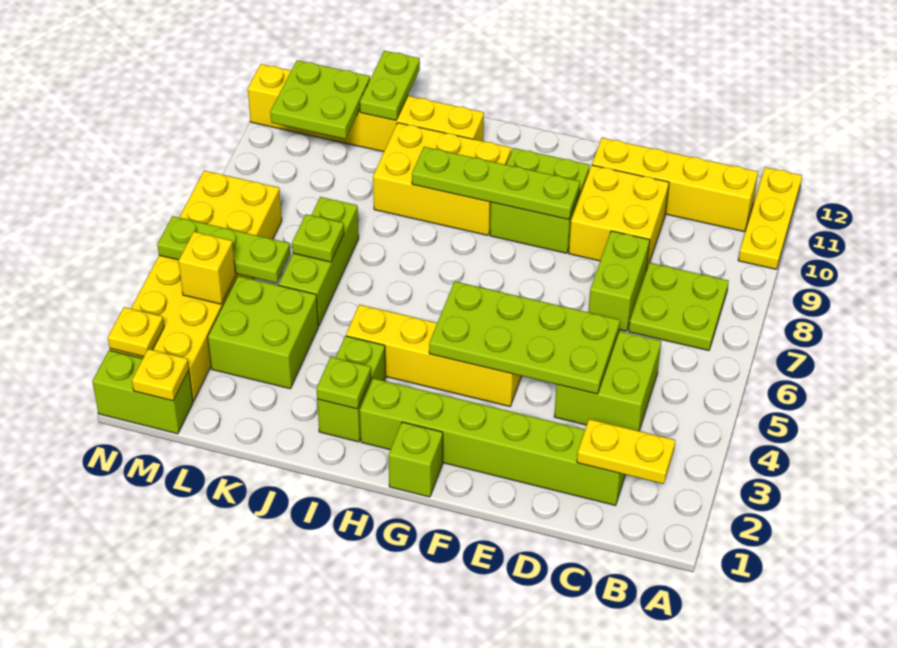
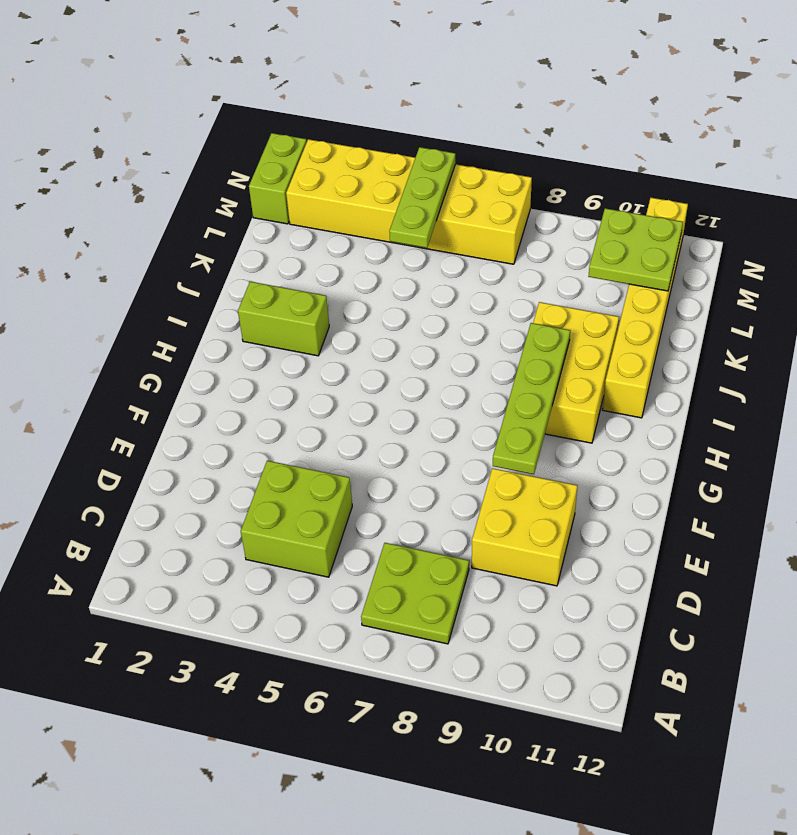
none -> yellow plate A10:A12 level 1
none -> yellow brick B11:E11 level 1
none -> lime brick C2:H2 level 1

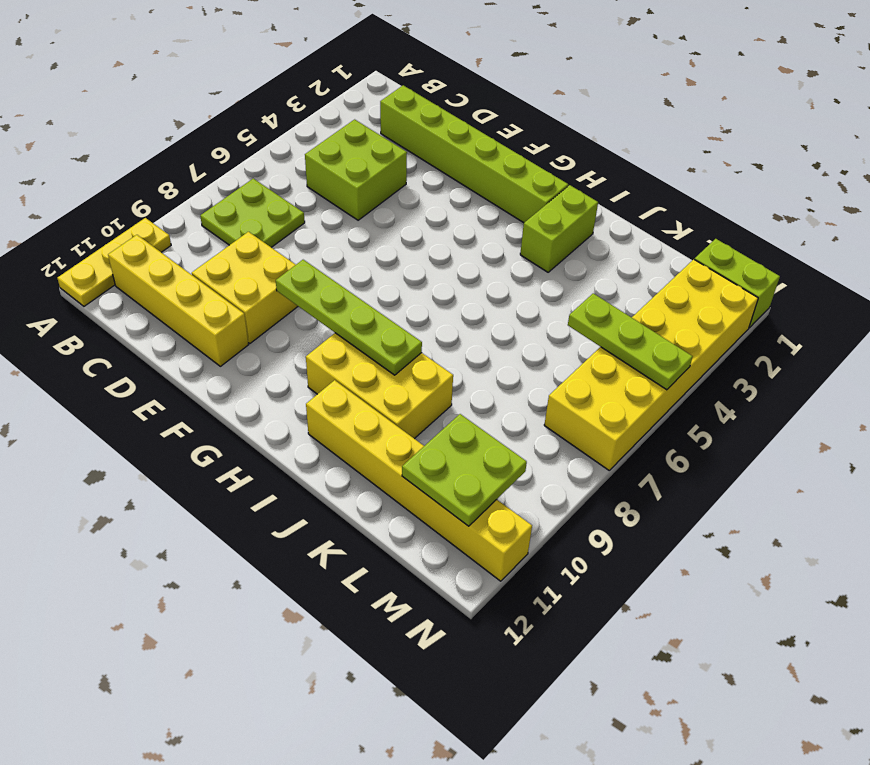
none -> lime brick D7:D8 level 1
none -> yellow brick F4:I4 level 1
none -> lime brick F9:G10 level 1

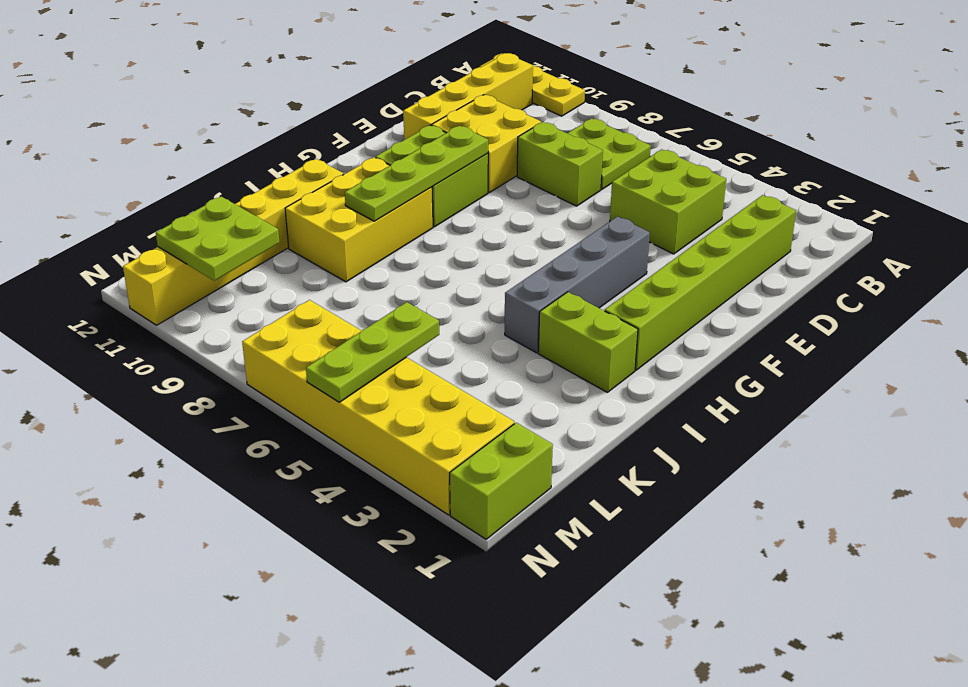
grey brick F4:I4 level 1 -> yellow brick F4:I4 level 1
none -> lime brick G1 level 1
none -> lime brick K3:L4 level 1
none -> lime brick K5:K7 level 1

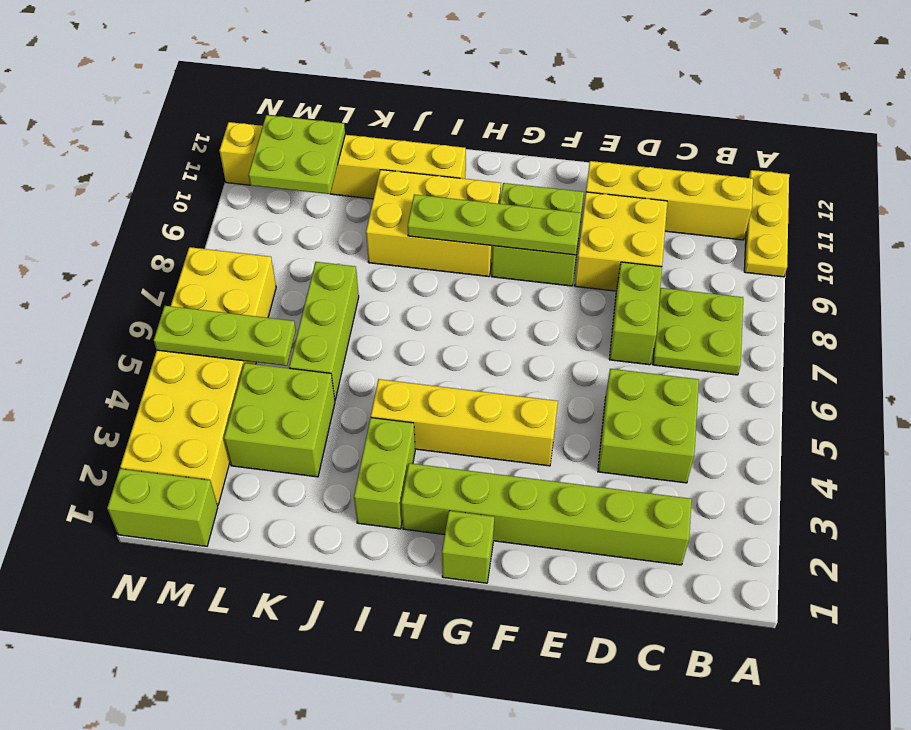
none -> yellow plate B2:C2 level 2
none -> lime plate D4:G5 level 2
none -> lime plate I2 level 2

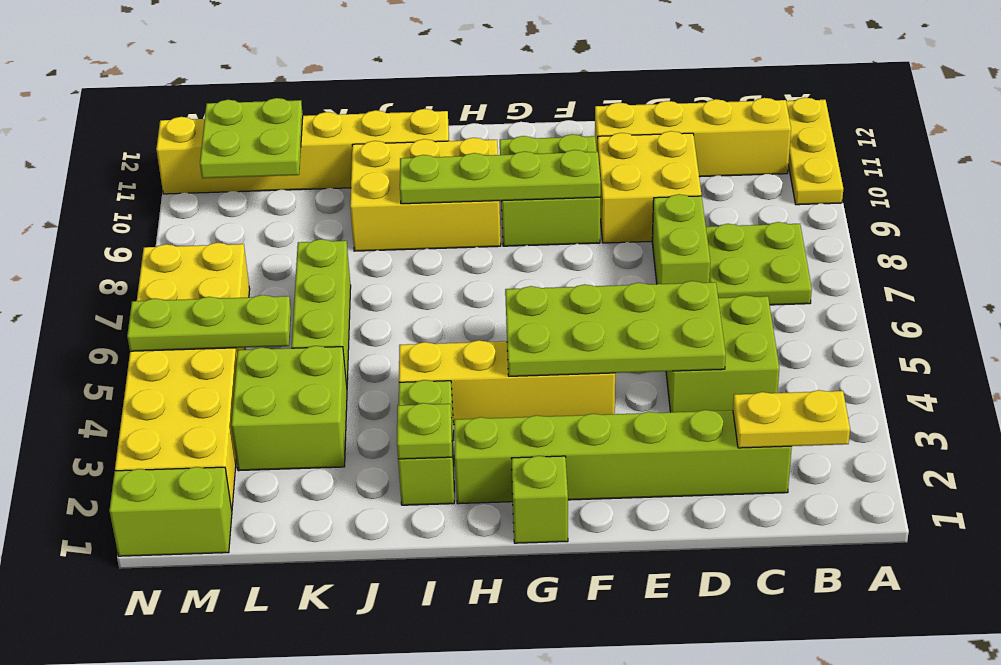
none -> lime plate K6 level 2
none -> lime plate K11:K12 level 2
none -> yellow plate M1 level 2

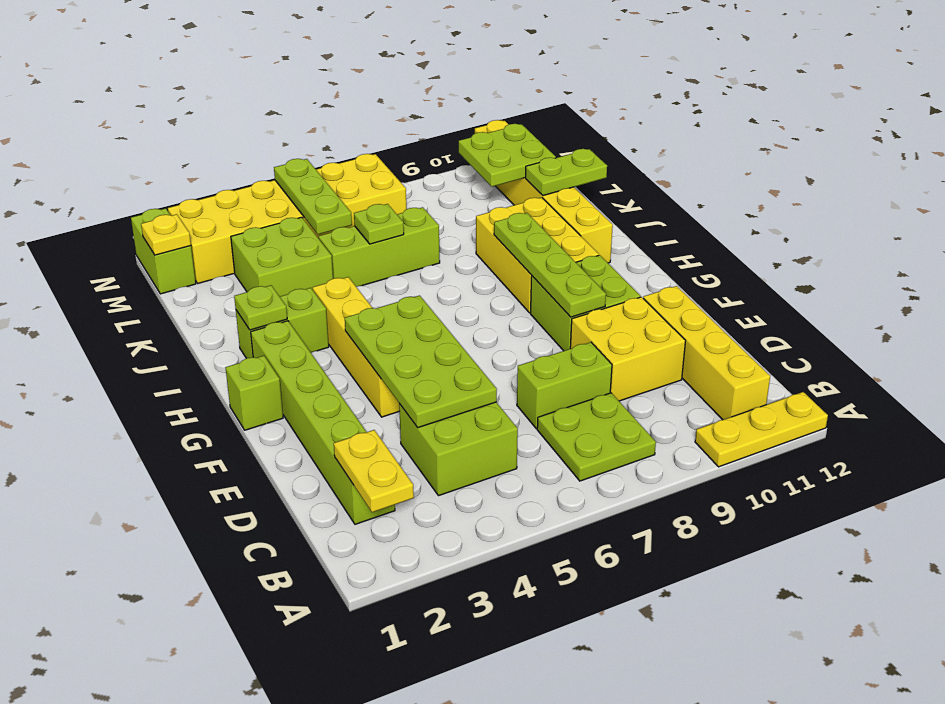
none -> yellow brick M4 level 2
none -> yellow plate N2 level 2

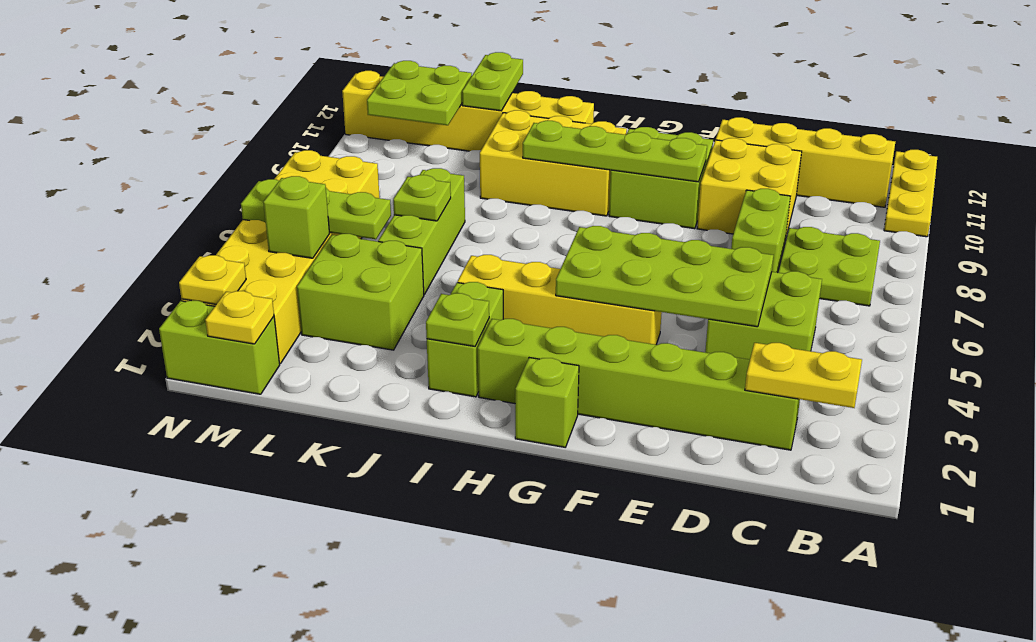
lime brick M4 level 2 -> yellow brick M4 level 2

